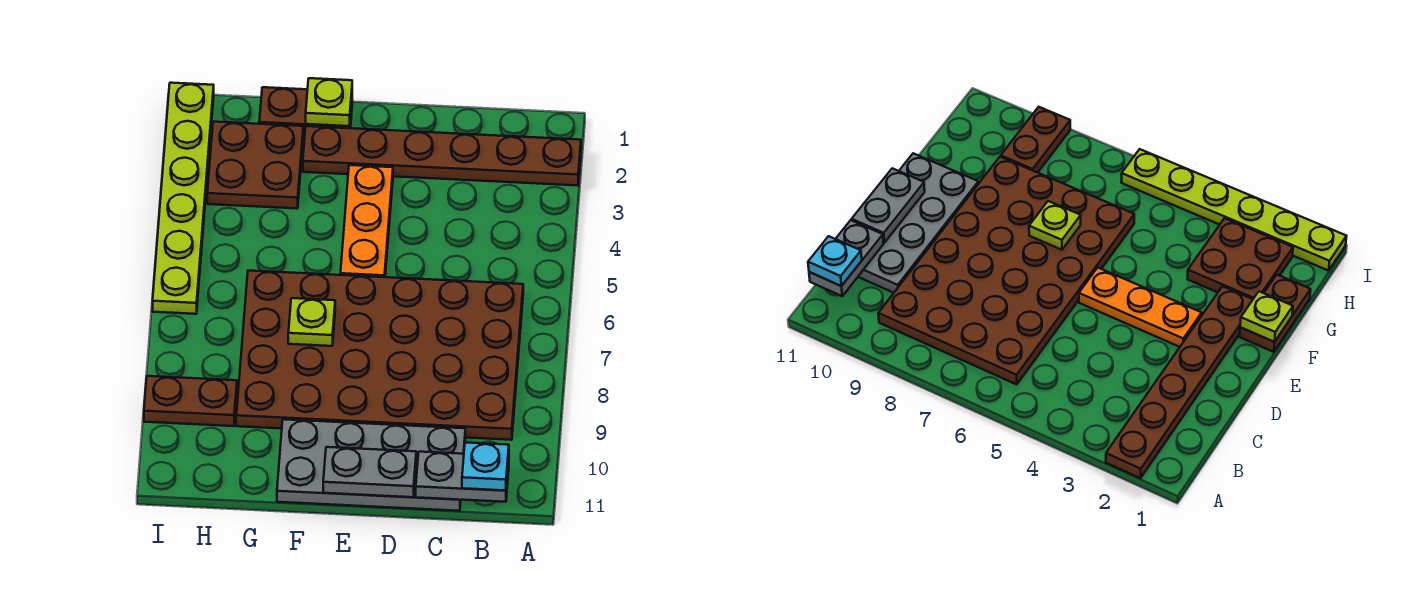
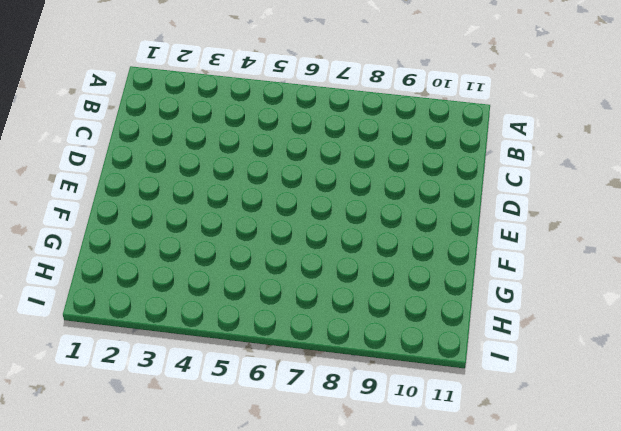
none -> brown plate A2:F2 level 1
none -> brown plate B6:G9 level 1
none -> grey plate C10:F11 level 1

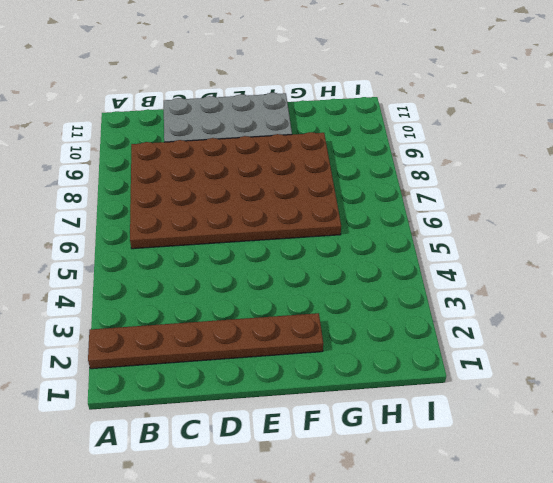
none -> orange plate E3:E5 level 1
none -> brown plate F1:G1 level 1
none -> brown plate G2:H3 level 1

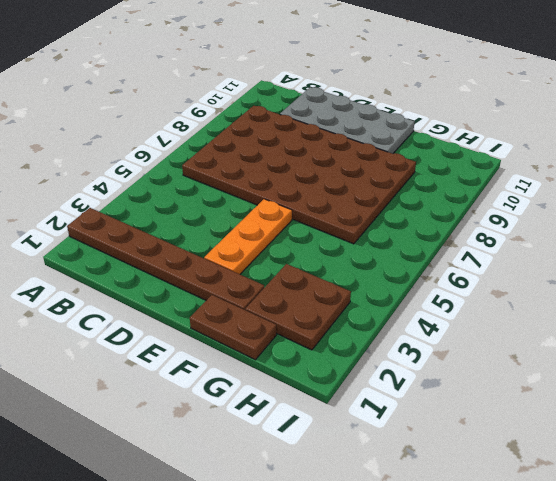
none -> brown plate H9:I9 level 1
none -> lime plate I1:I6 level 1
none -> grey plate B11:C11 level 2

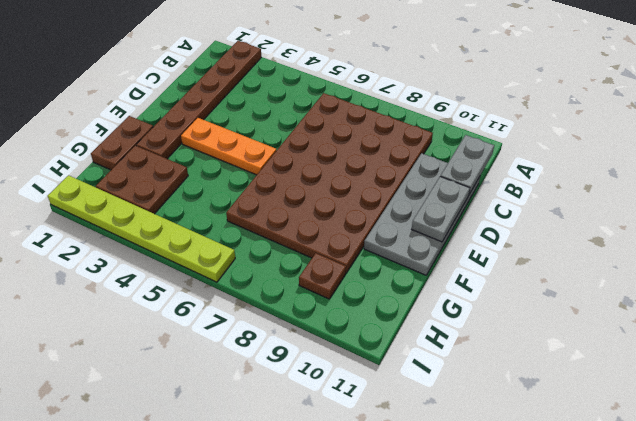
brown plate H9 level 1 -> brown plate H9:I9 level 1
none -> lime plate F1 level 2
none -> lime plate F7 level 2
none -> cyan plate B11 level 3

